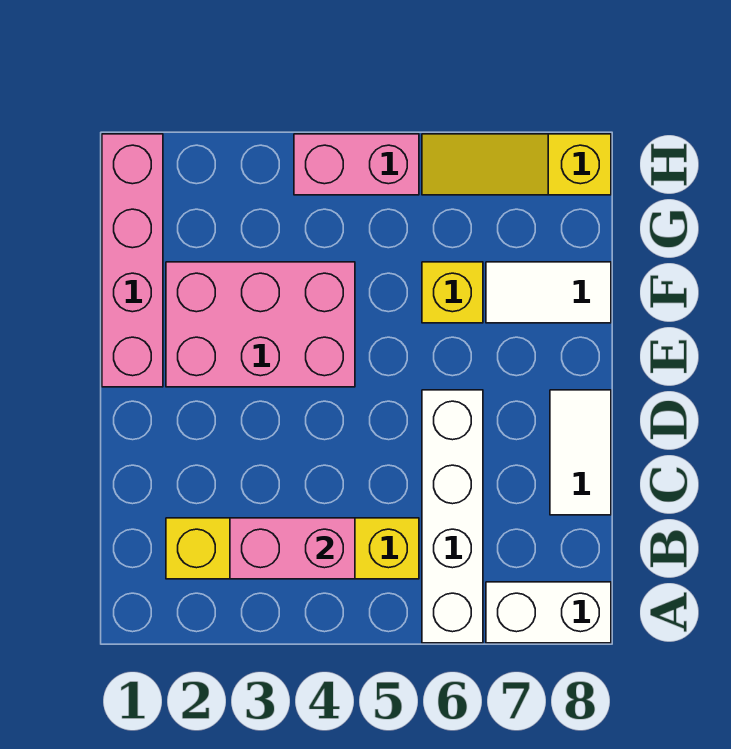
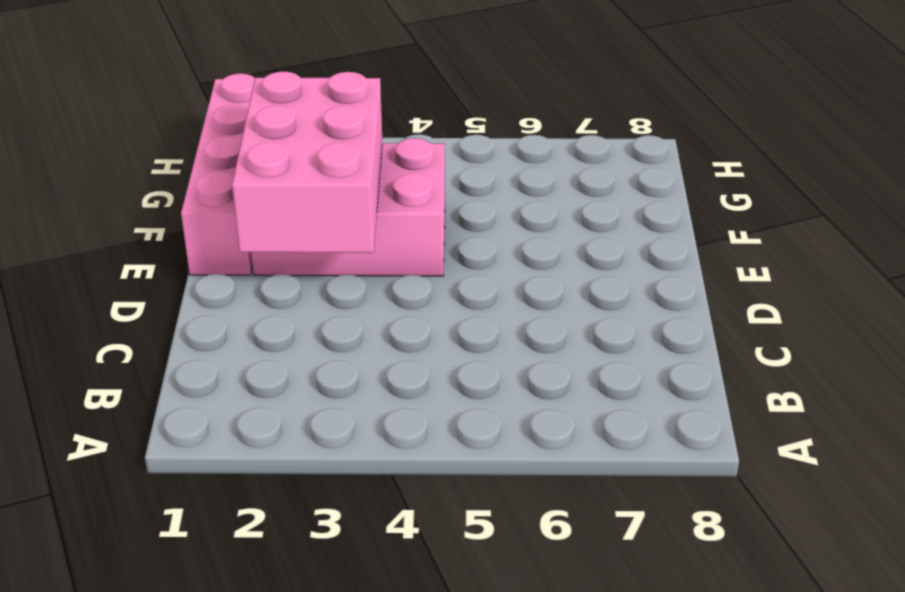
pink brick D2:F3 level 2 -> none
none -> white brick A6:D6 level 1
none -> white brick A7:A8 level 1

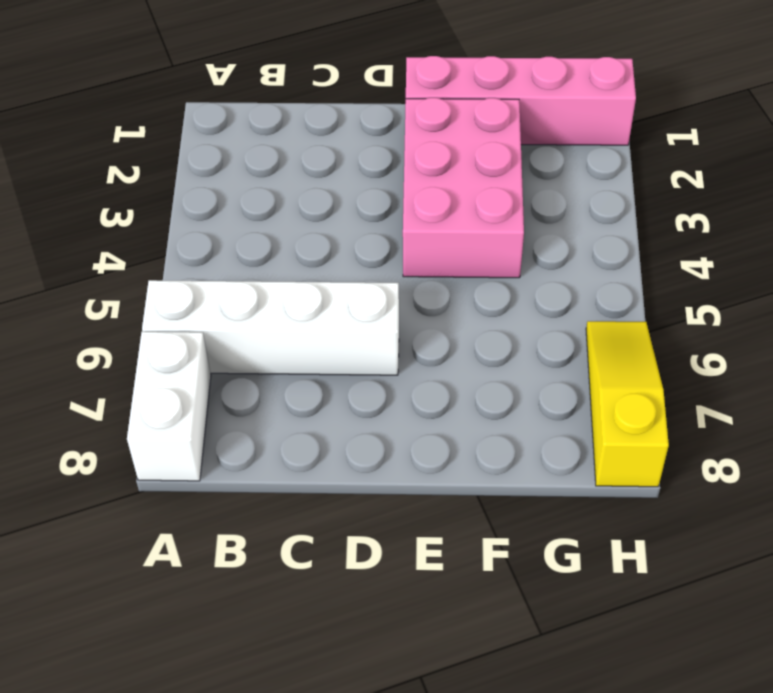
none -> yellow brick B2:B5 level 1
none -> white tile C8:D8 level 1

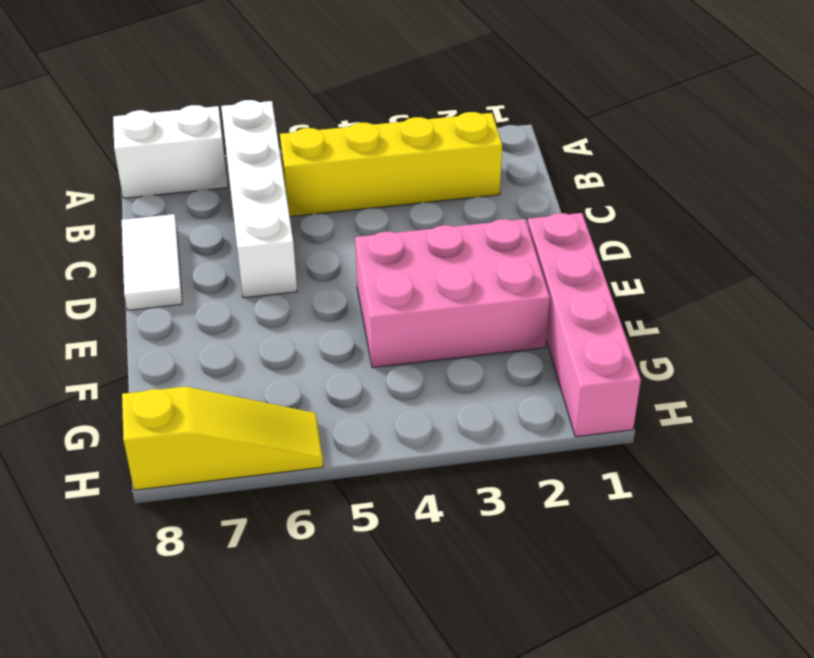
none -> yellow brick F6 level 1
none -> white tile F7:F8 level 1

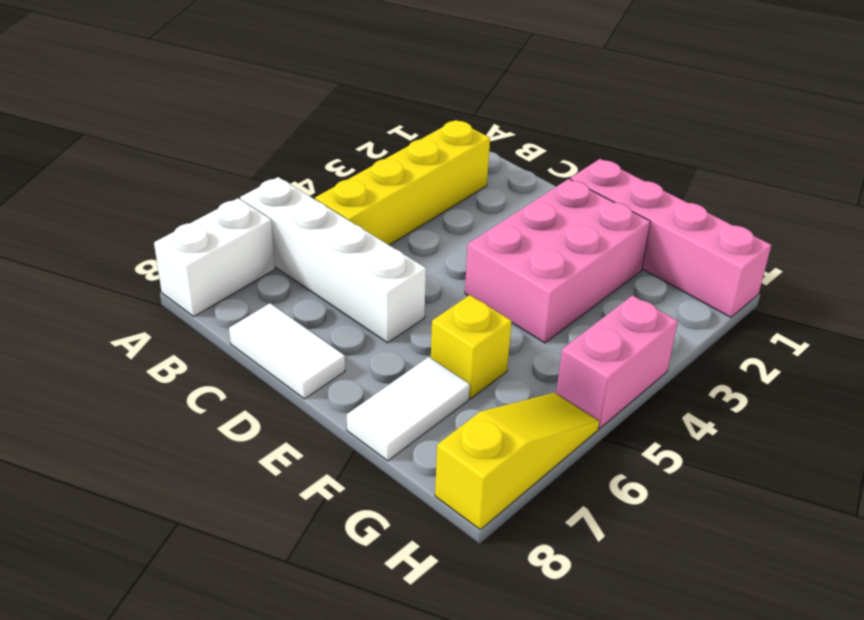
none -> pink brick B3:B4 level 2

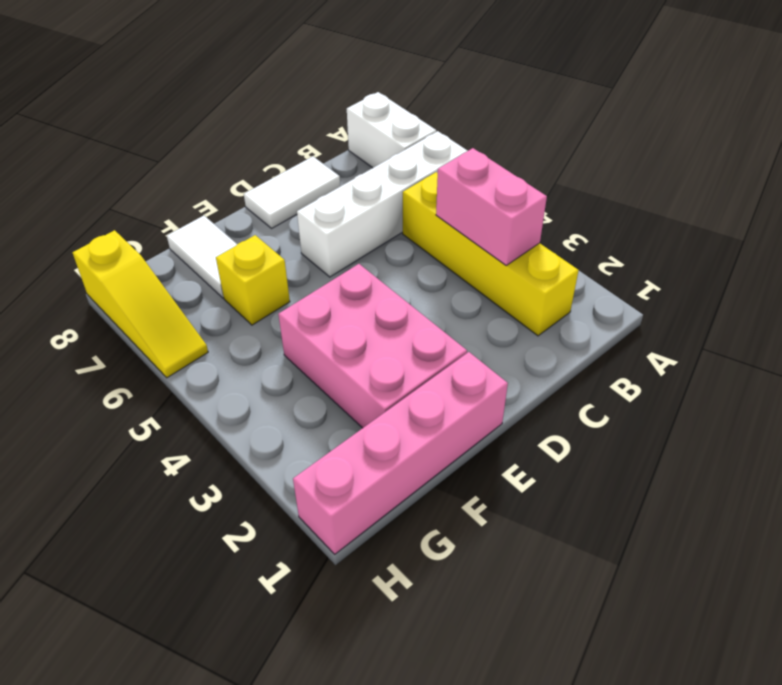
none -> pink brick H4:H5 level 1

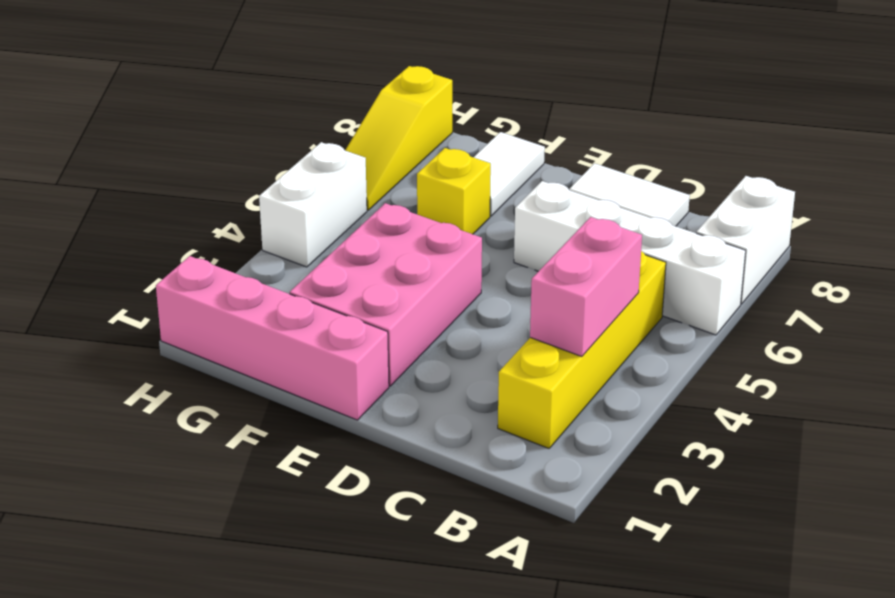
white brick H4:H5 level 1 -> pink brick H4:H5 level 1

